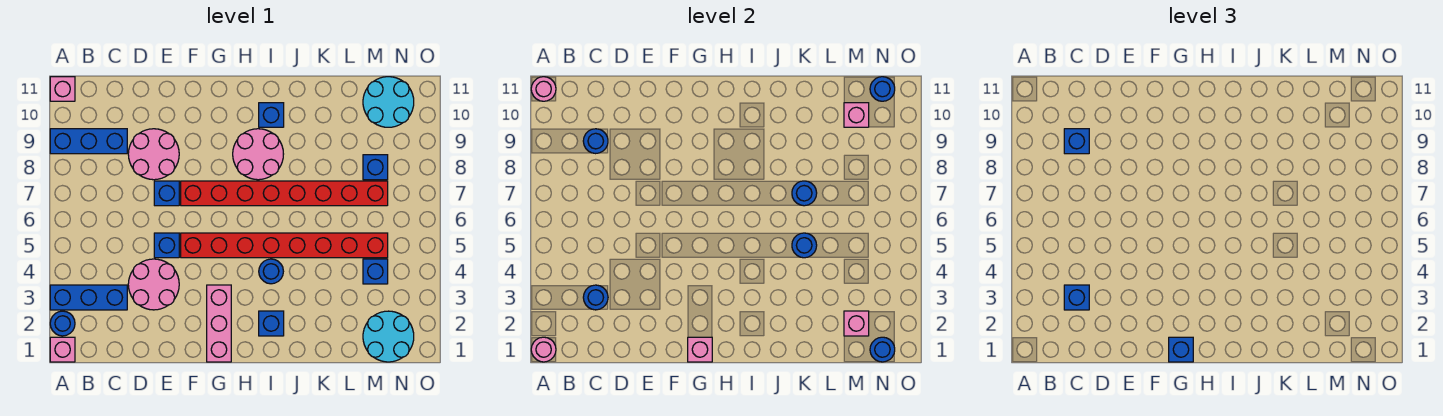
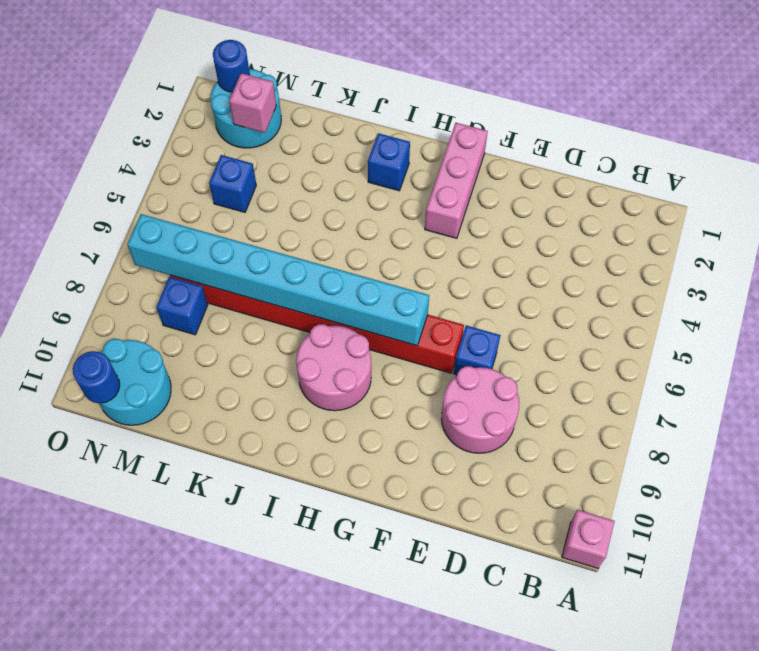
cyan brick G7:N7 level 2 -> blue round brick K7 level 2
none -> pink brick A1 level 1
none -> blue round brick A2 level 1
none -> blue brick A3:C3 level 1
none -> blue brick A9:C9 level 1

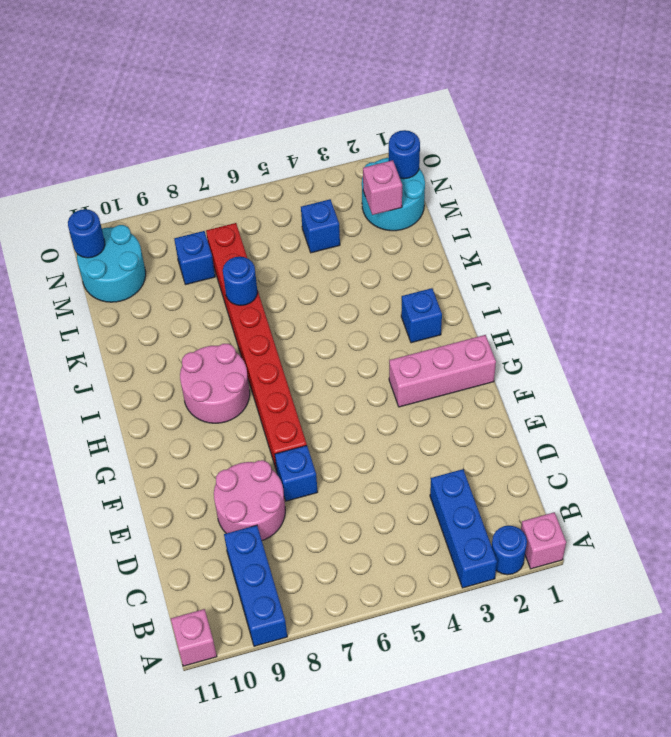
none -> pink round brick D3:E4 level 1
none -> blue brick E5 level 1
none -> red brick F5:M5 level 1
none -> blue round brick I4 level 1

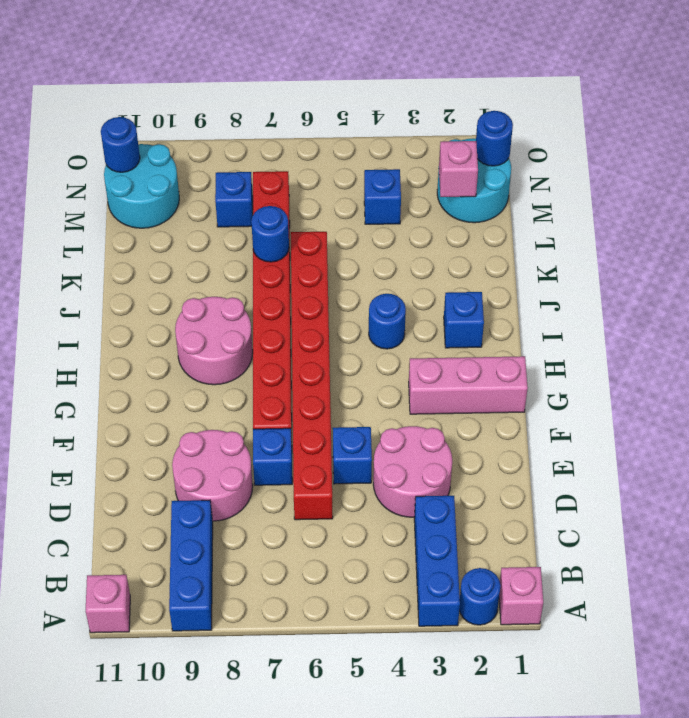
red brick D6:K6 level 1 -> red brick F5:M5 level 1
none -> blue brick I10 level 1
none -> pink round brick A1 level 2
none -> pink round brick A11 level 2
none -> blue round brick C3 level 2

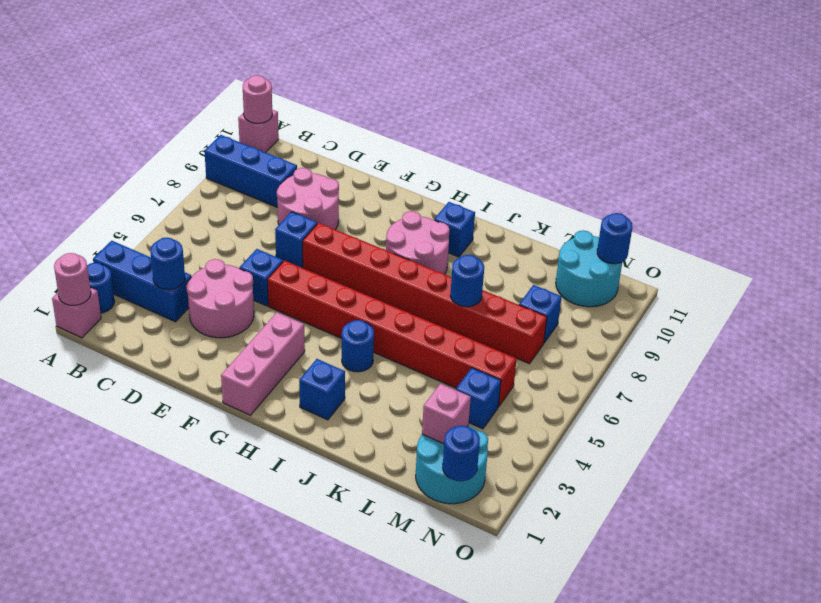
none -> blue round brick C9 level 2
none -> pink brick G1 level 2
none -> blue round brick K5 level 2
none -> pink brick M10 level 2

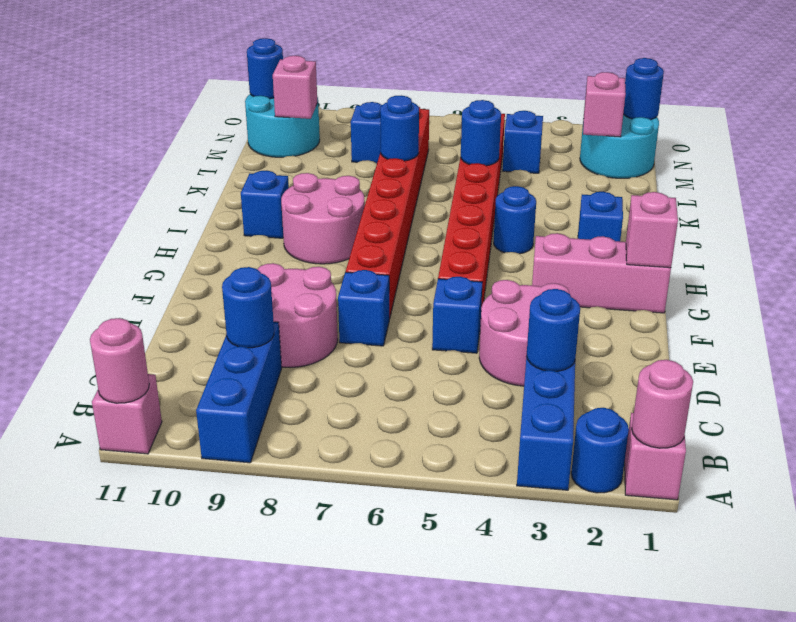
none -> blue brick C3 level 3
none -> blue brick C9 level 3
none -> blue brick G1 level 3

